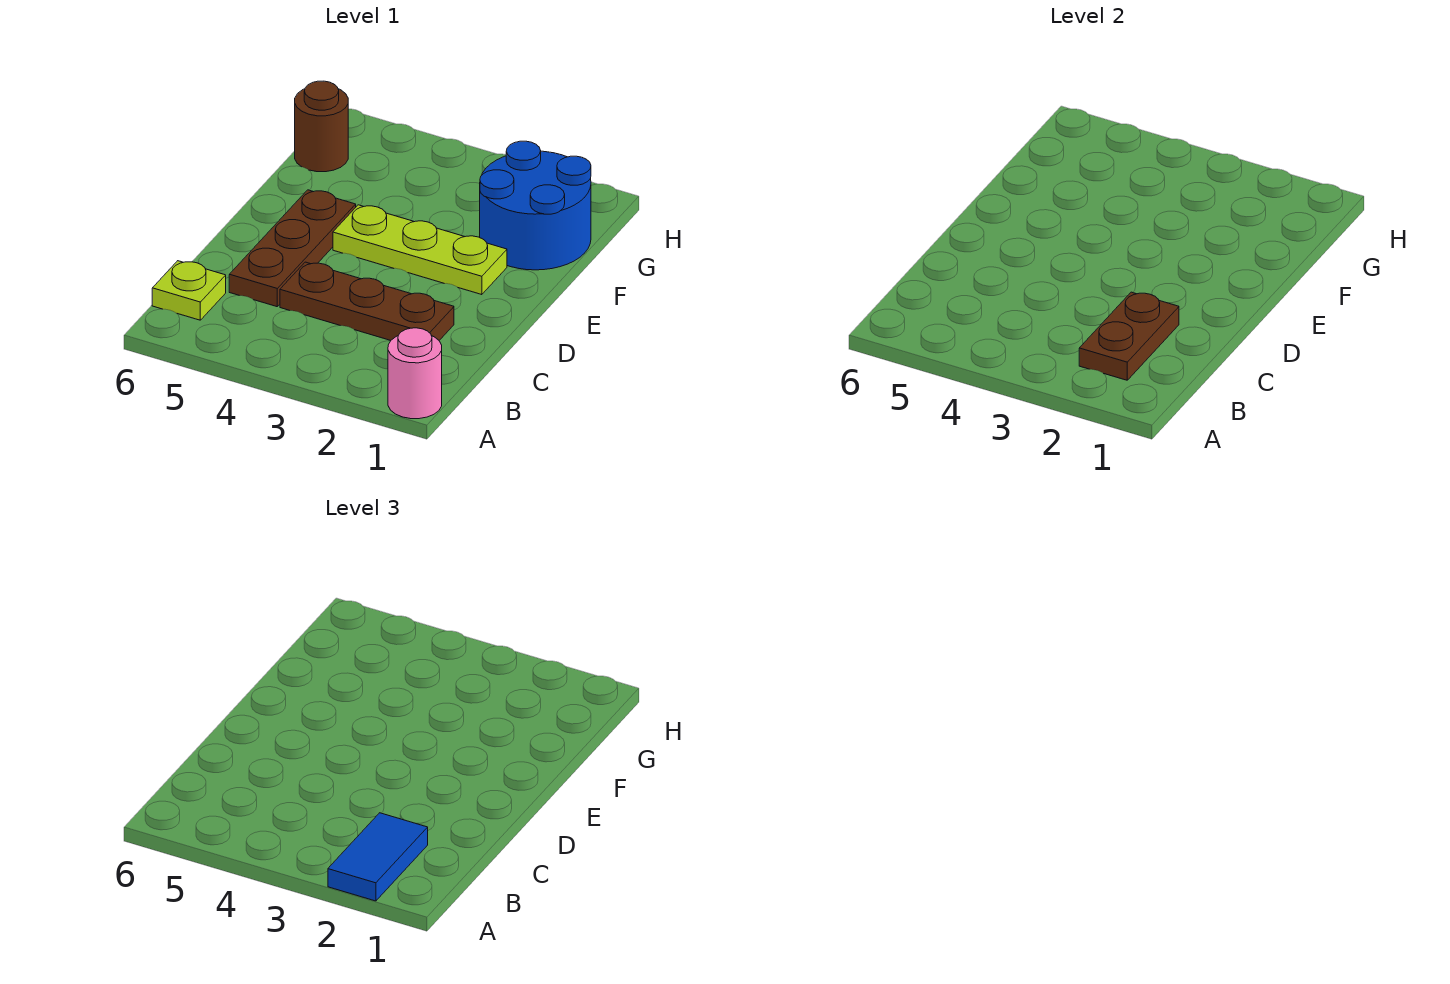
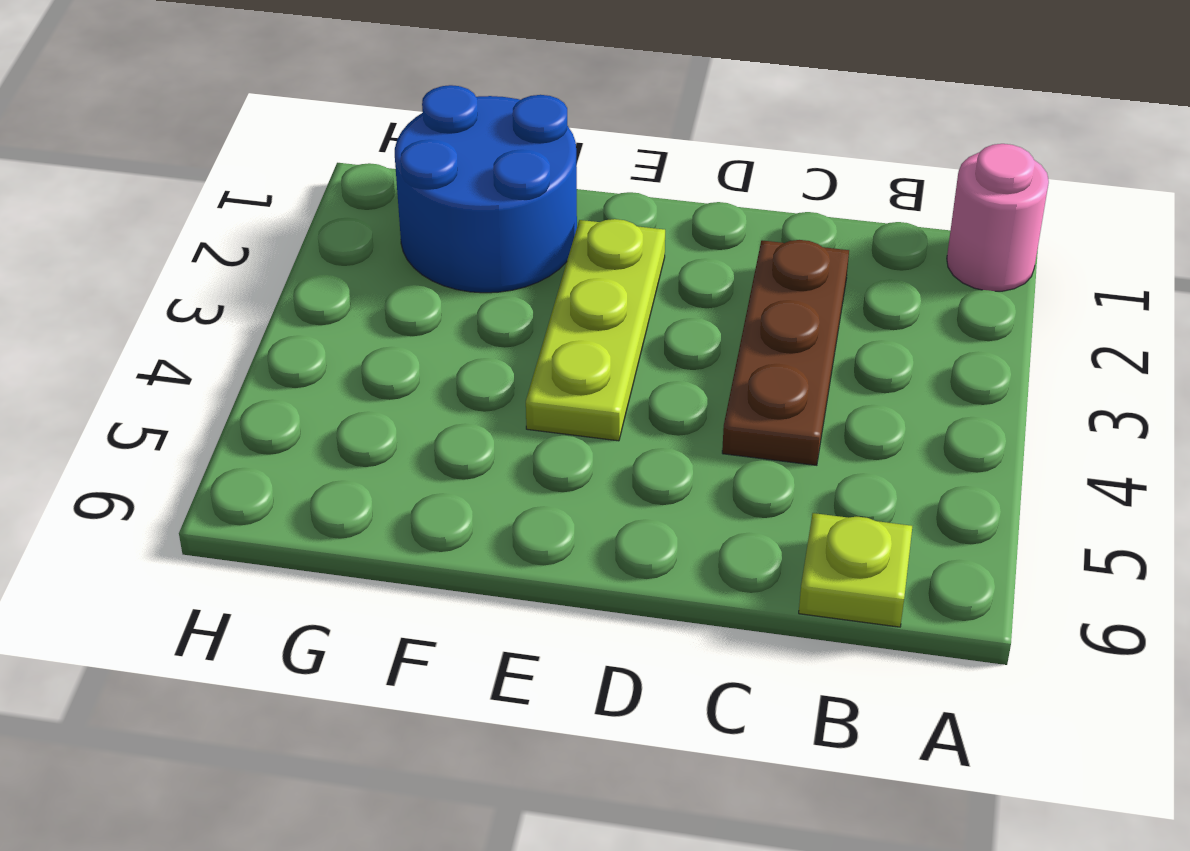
none -> brown plate C5:E5 level 1
none -> brown round brick G6 level 1

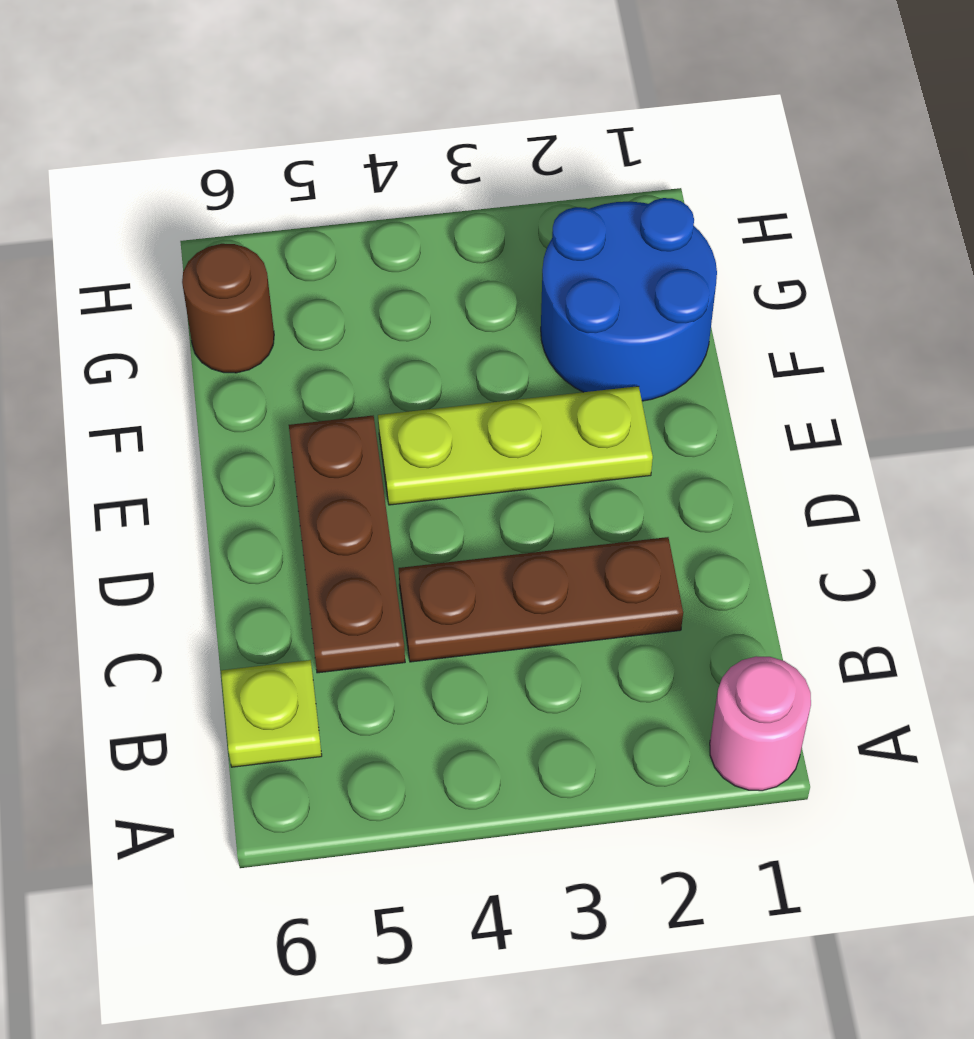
none -> brown plate B2:C2 level 2
none -> blue tile A2:B2 level 3

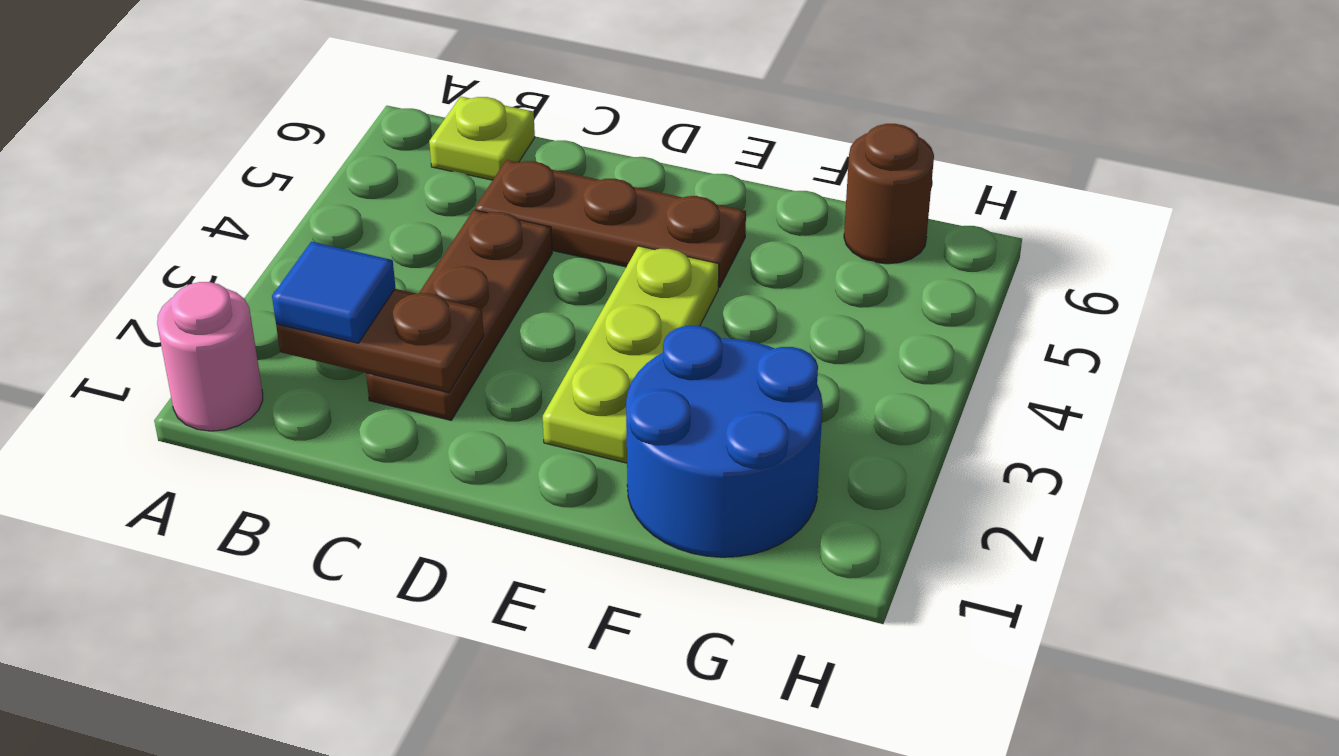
blue tile B2 level 3 -> blue tile A2:B2 level 3

